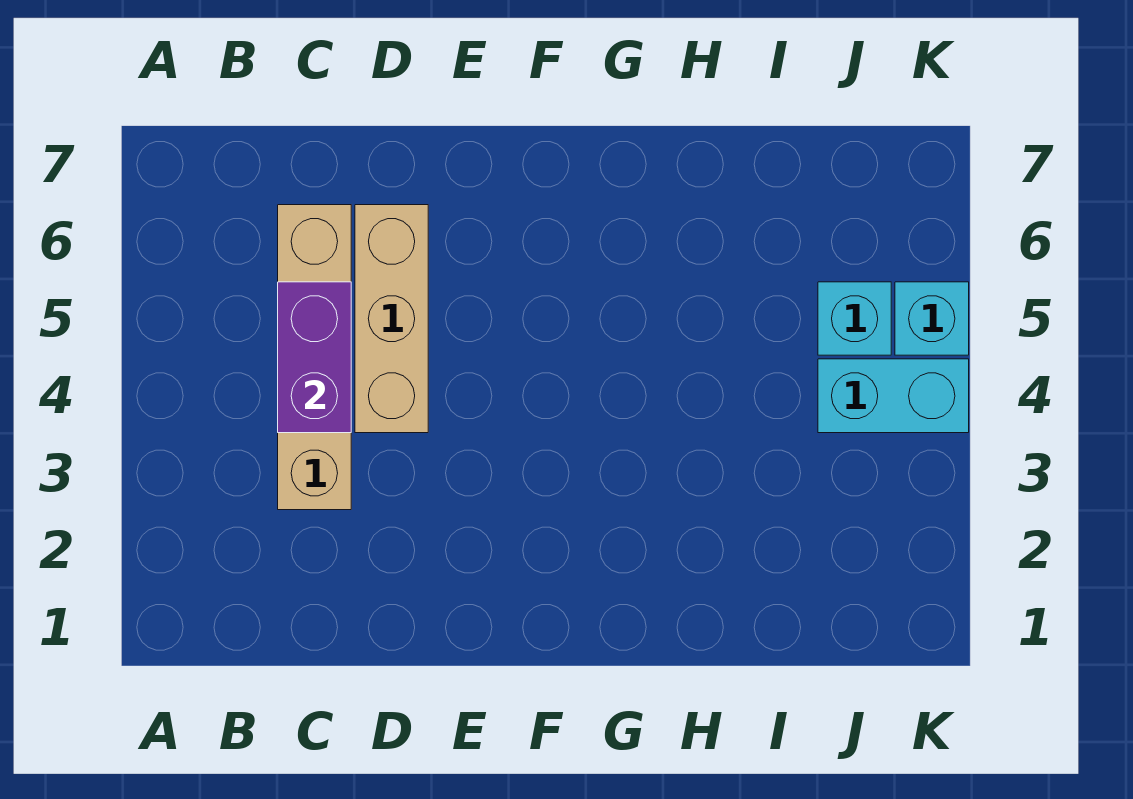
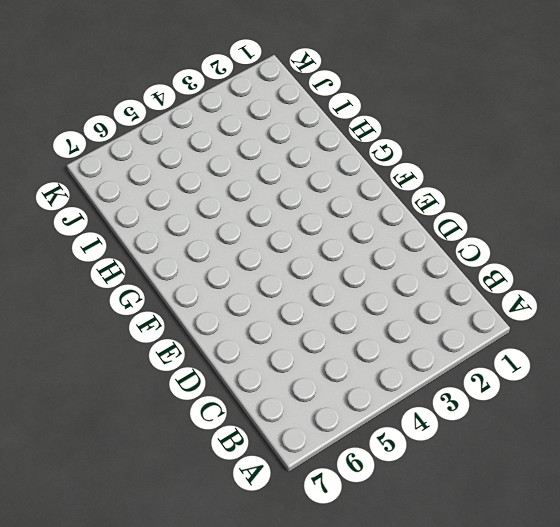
none -> tan brick C3:C6 level 1
none -> tan brick D4:D6 level 1

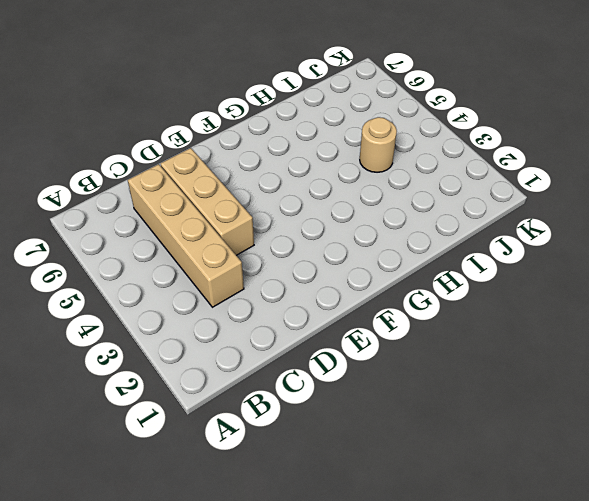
tan round brick I4 level 1 -> none
none -> cyan brick J4:K4 level 1
none -> cyan brick J5 level 1

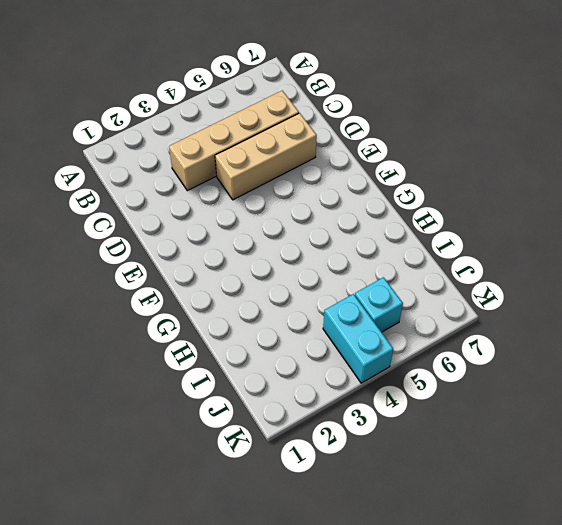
none -> cyan brick K5 level 1
none -> purple brick C4:C5 level 2

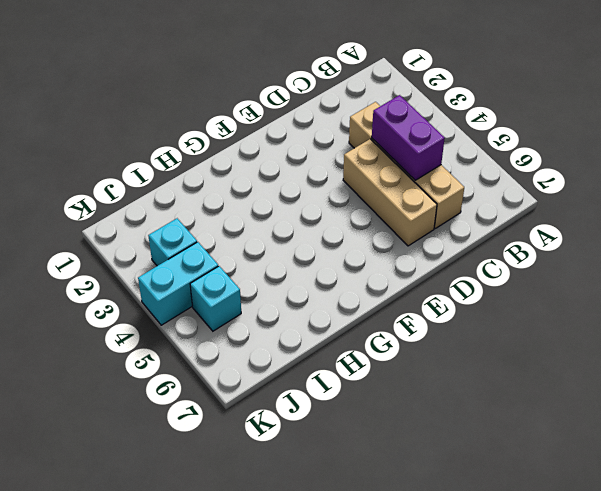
cyan brick J3 level 1 -> cyan brick K5 level 1

